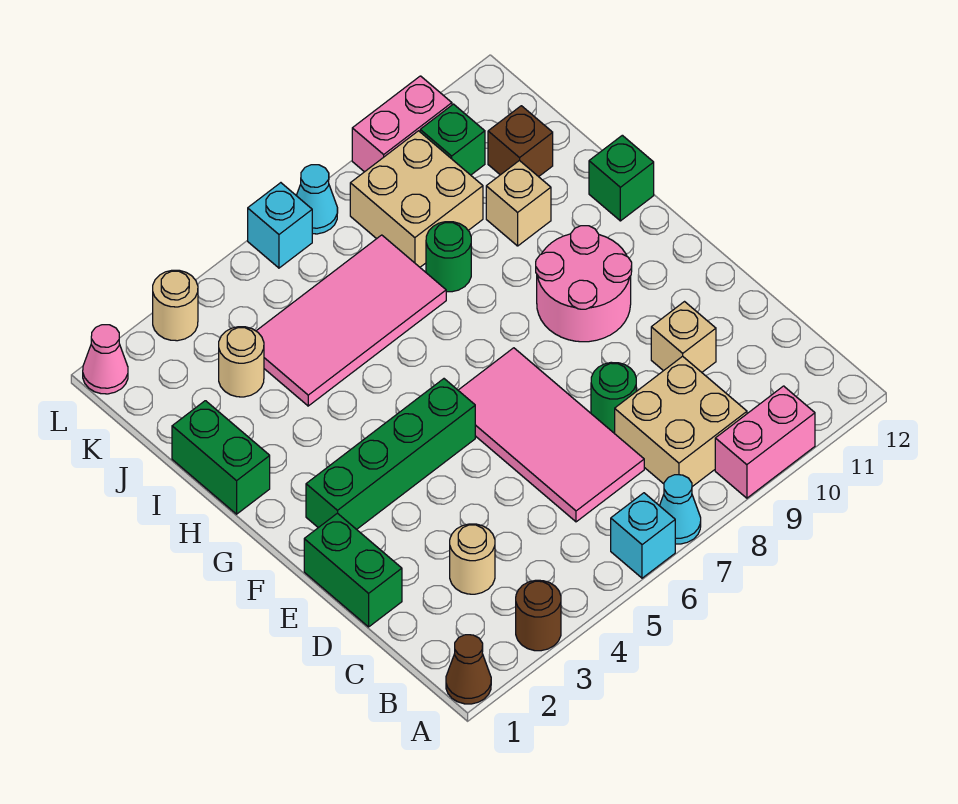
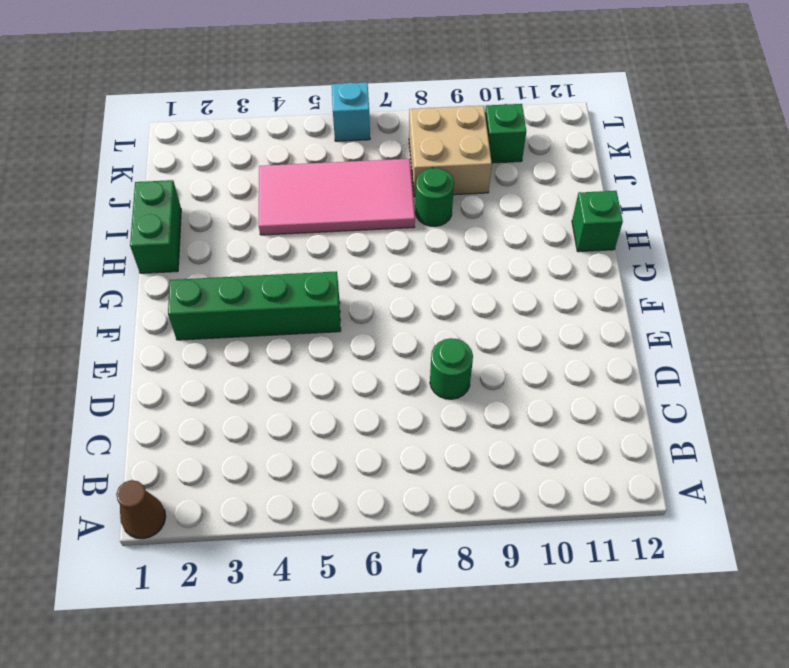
none -> brown round brick A3 level 1
none -> cyan brick A6 level 1
none -> cyan cone A7 level 1

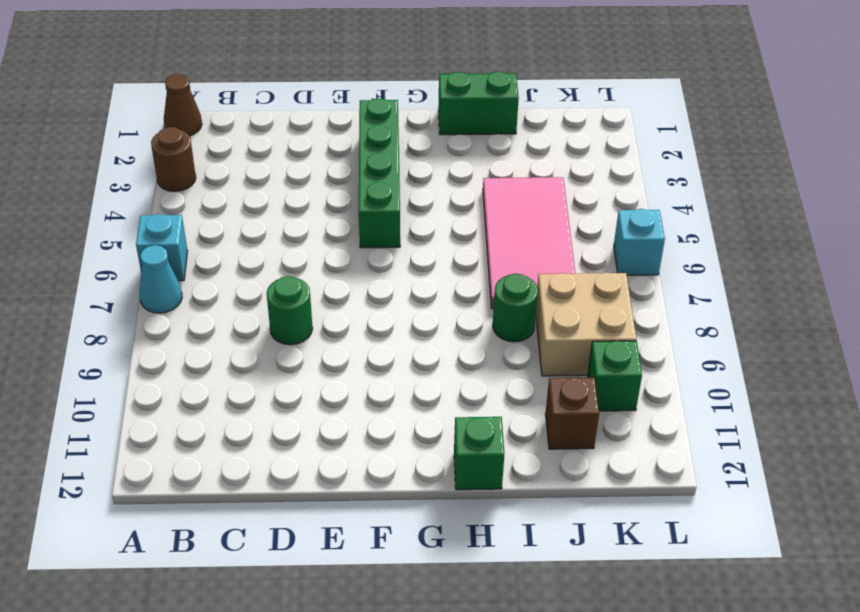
none -> pink brick A9:A10 level 1
none -> tan brick B8:C9 level 1
none -> tan round brick C3 level 1

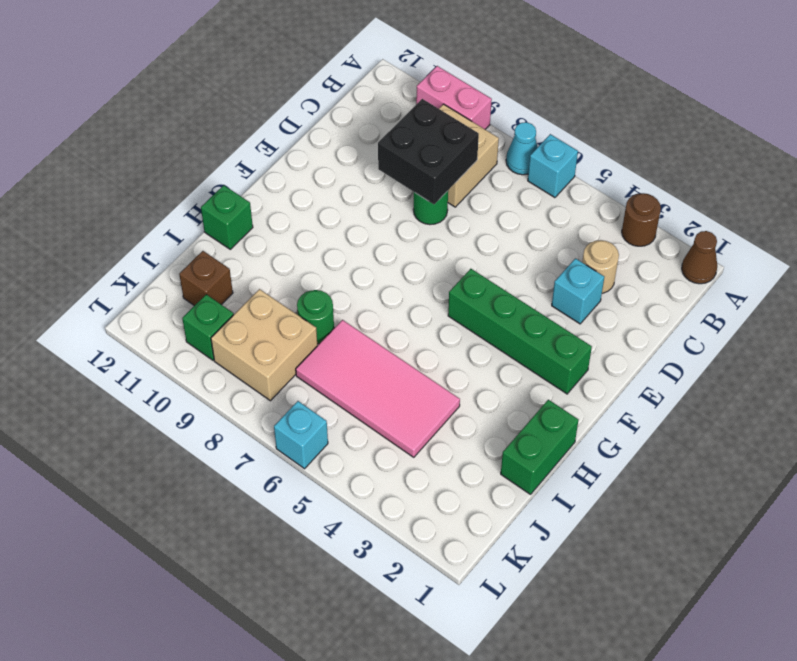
black brick C8:D9 level 2 -> none
cyan brick D3 level 1 -> none
none -> pink tile C6:F7 level 1
none -> green brick D1:E1 level 1
none -> tan brick D10 level 1

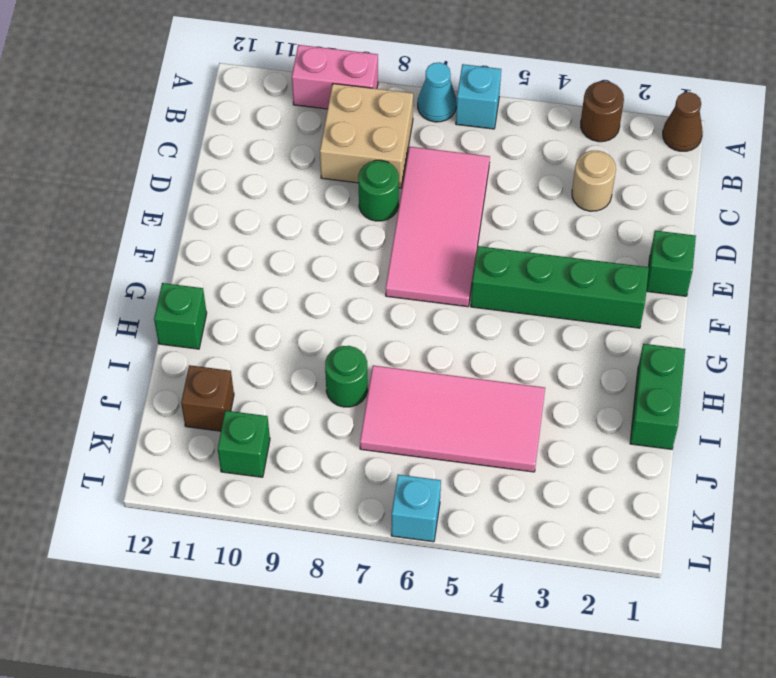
green brick E1 level 1 -> green brick D1:E1 level 1
none -> tan brick D10 level 1
none -> pink round brick F9:G10 level 1
none -> tan brick I10 level 1

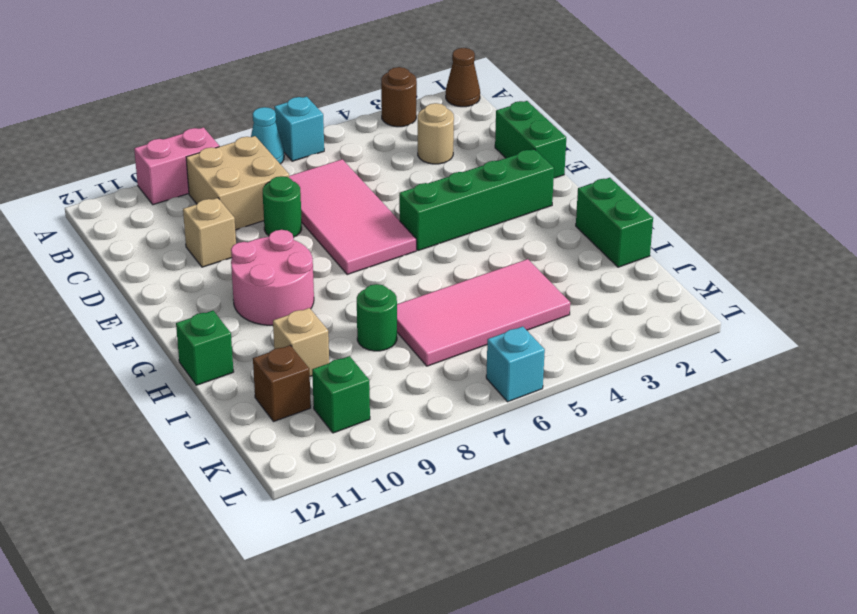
none -> tan round brick J3 level 1
none -> tan brick J8:K9 level 1
none -> pink cone L1 level 1

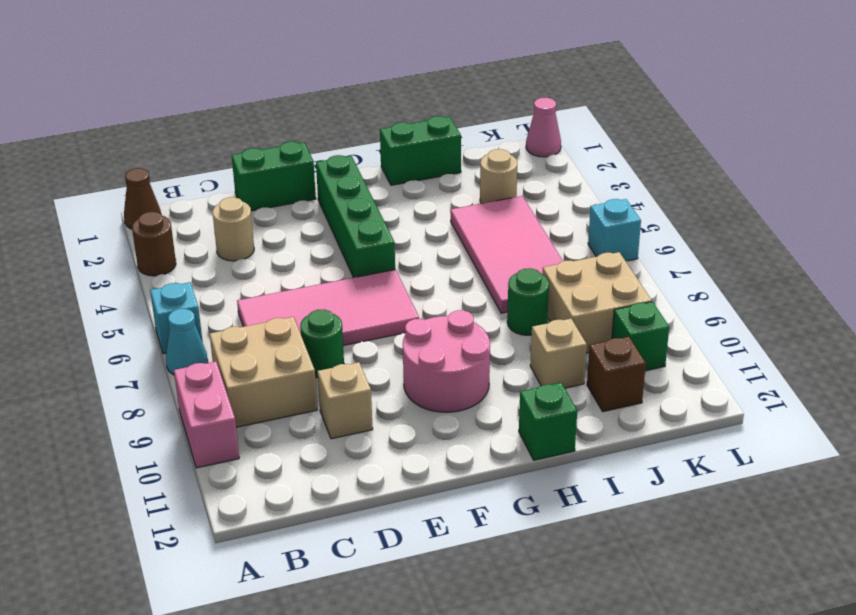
none -> tan round brick L3 level 1
none -> cyan cone L7 level 1
none -> pink brick L9:L10 level 1

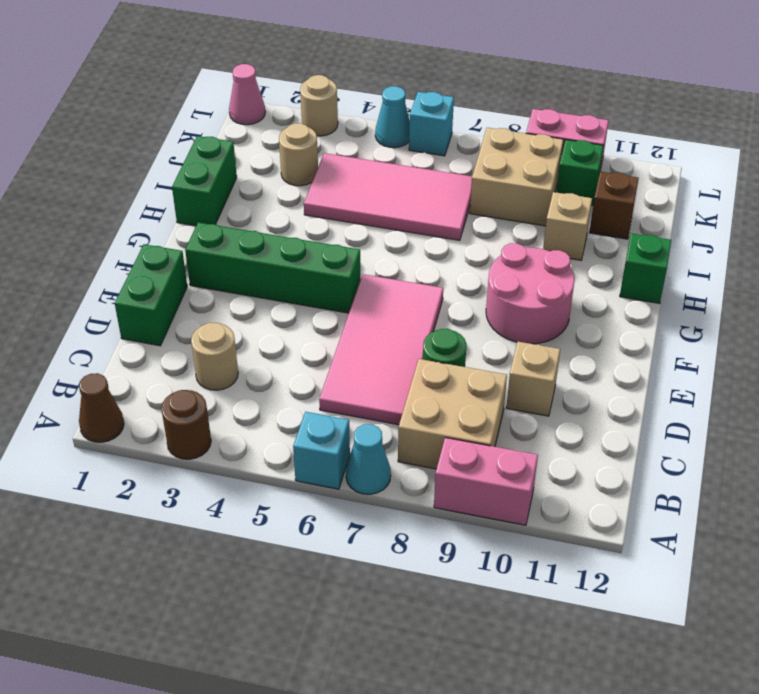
cyan cone L5 level 1 -> cyan cone L7 level 1
none -> green round brick I8 level 1

